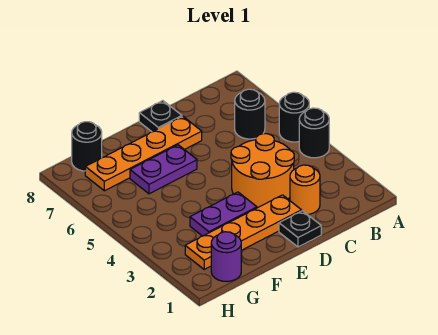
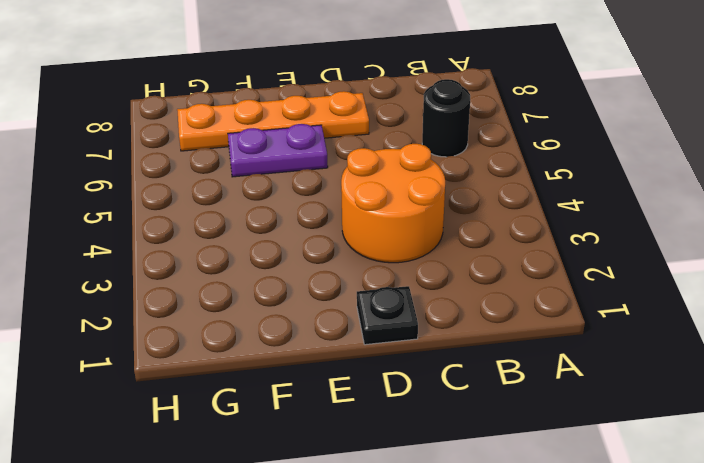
none -> black round brick A4 level 1
none -> black round brick A5 level 1
none -> orange round brick C2 level 1

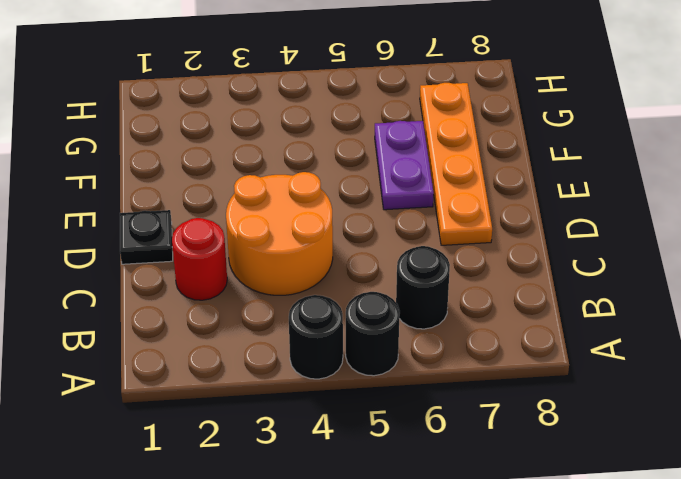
red round brick C2 level 1 -> orange round brick C2 level 1
none -> orange plate D2:G2 level 1
none -> black plate D8 level 1
none -> purple plate E3:F3 level 1

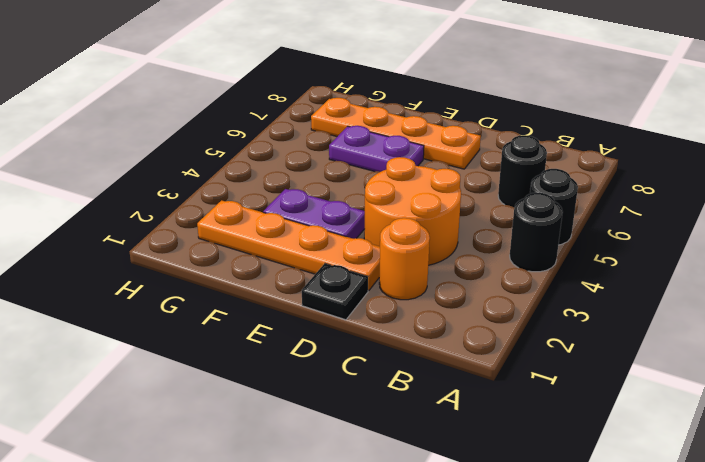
none -> black plate D8 level 1
none -> purple round brick G1 level 1
none -> black round brick G8 level 1

